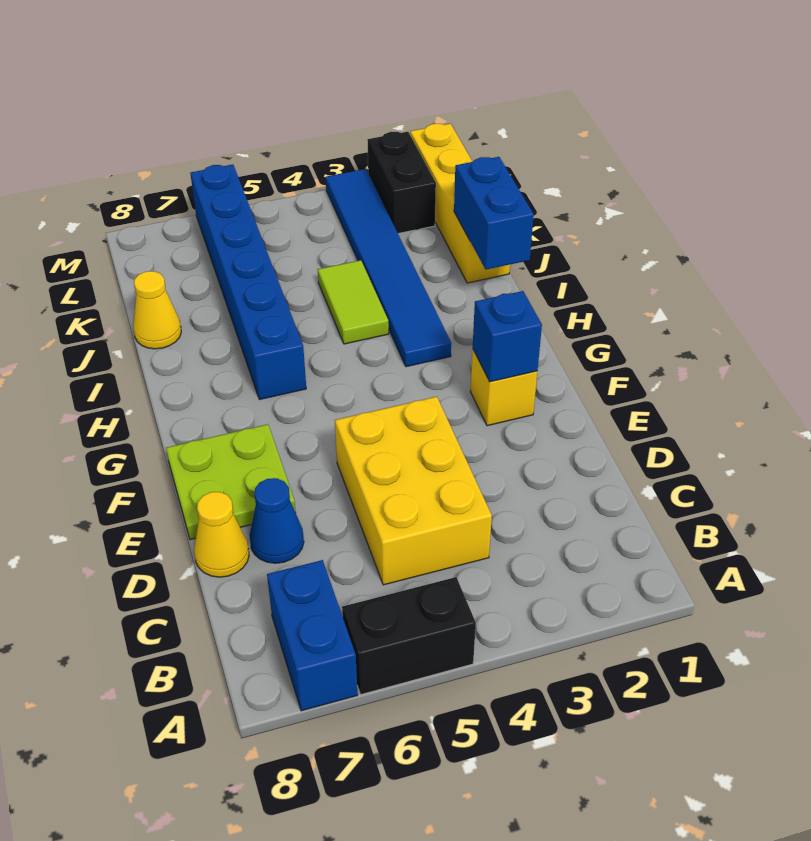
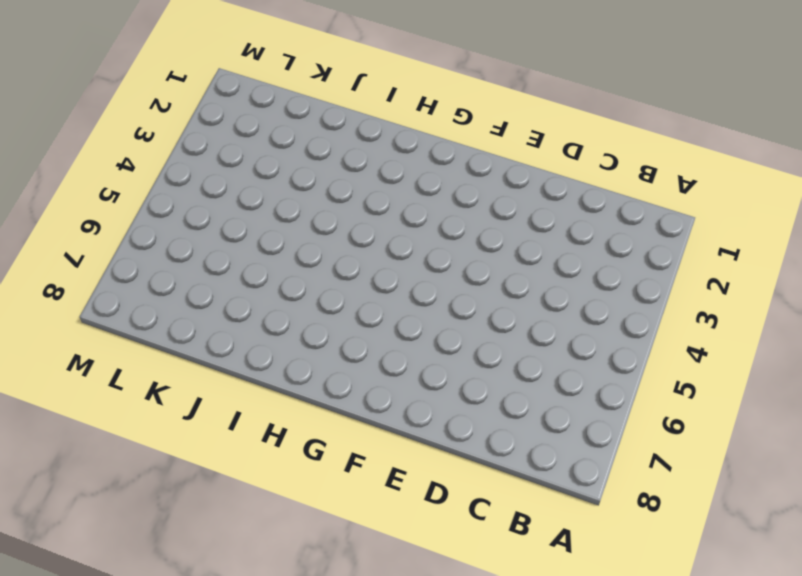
none -> black brick A5:A6 level 1
none -> blue brick A7:B7 level 1
none -> yellow brick C4:E5 level 1

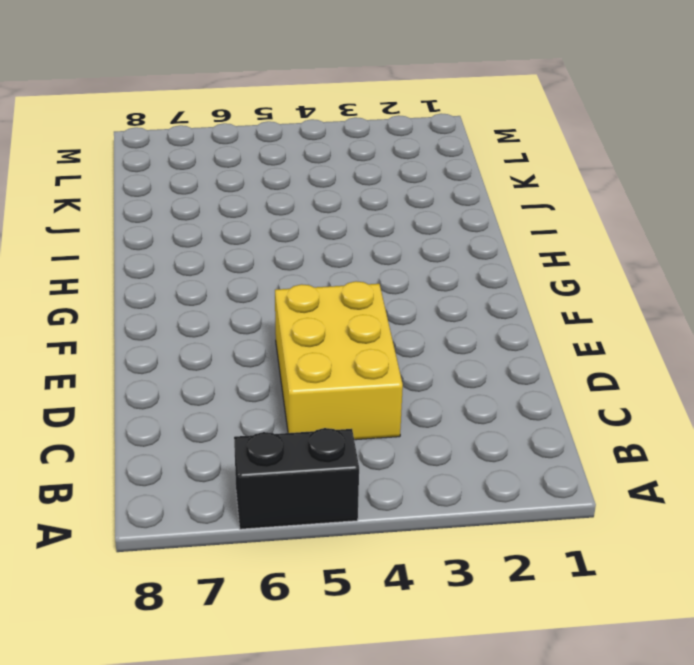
none -> blue brick A7:B7 level 1
none -> blue cone D7 level 1
none -> yellow cone D8 level 1

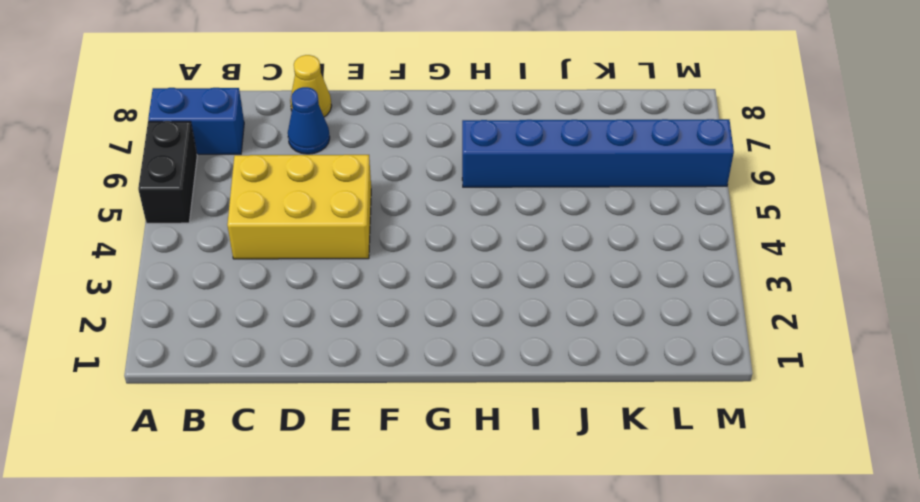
none -> lime plate E7:F8 level 1
none -> yellow brick F2 level 1
none -> blue tile H3:M3 level 1

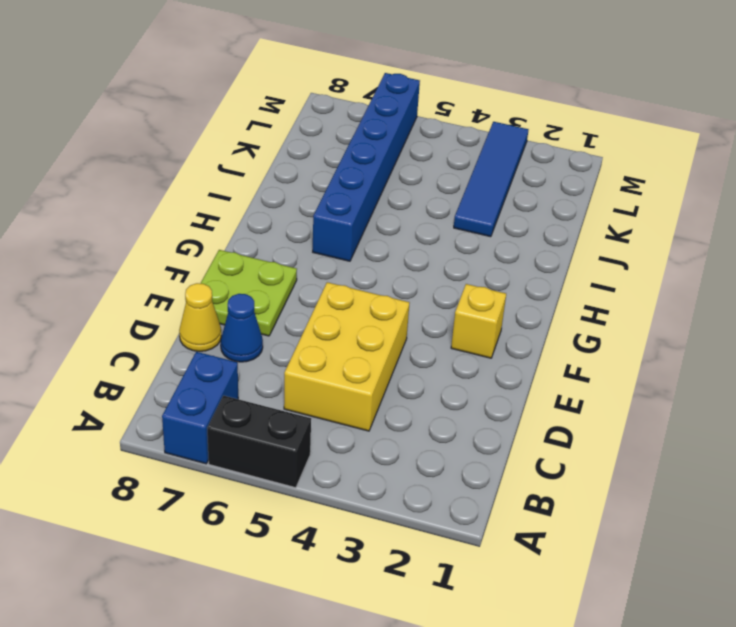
blue tile J3:M3 level 1 -> blue tile H3:M3 level 1
none -> lime tile I4:J4 level 1
none -> yellow brick J1:M1 level 1
none -> yellow cone J8 level 1

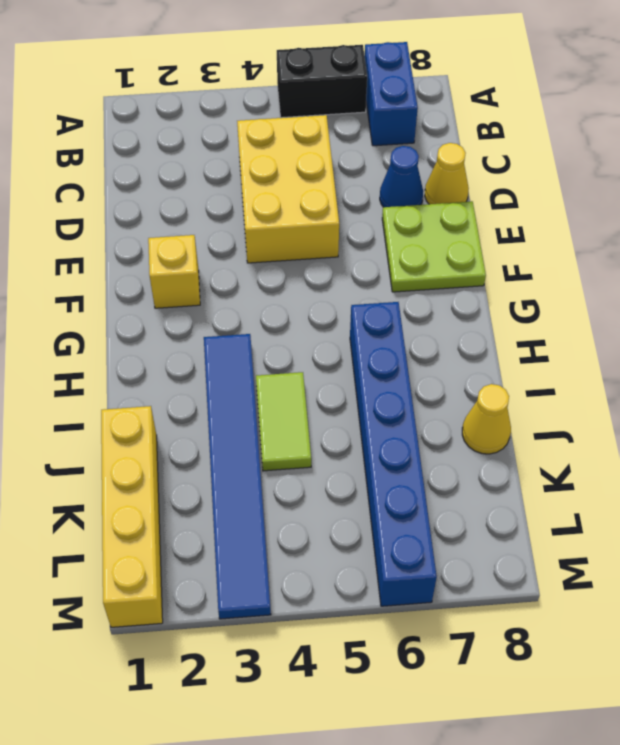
none -> black brick L2:M2 level 1
none -> blue brick F2 level 2
none -> blue brick I1:J1 level 2

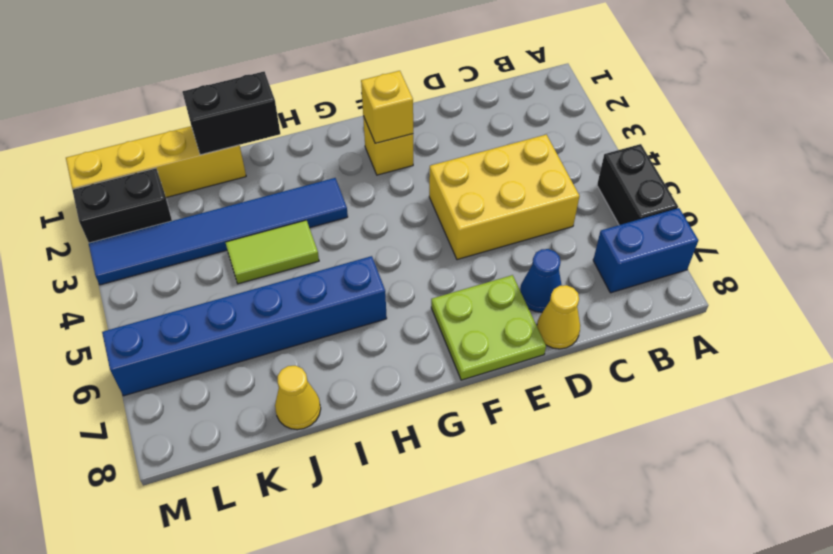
yellow brick F2 level 2 -> blue brick F2 level 2
black brick I1:J1 level 2 -> blue brick I1:J1 level 2

